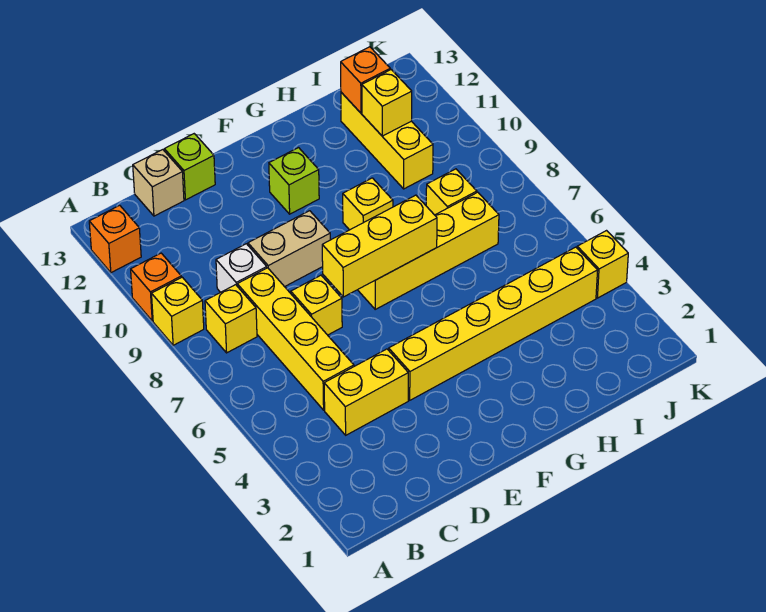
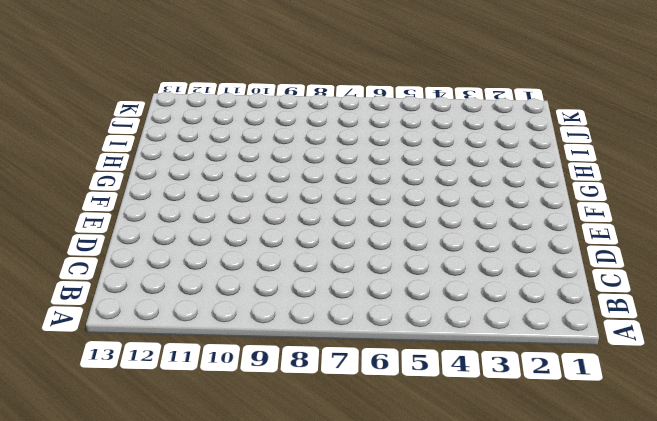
none -> yellow brick A9 level 1
none -> orange brick A10 level 1
none -> orange brick A12 level 1

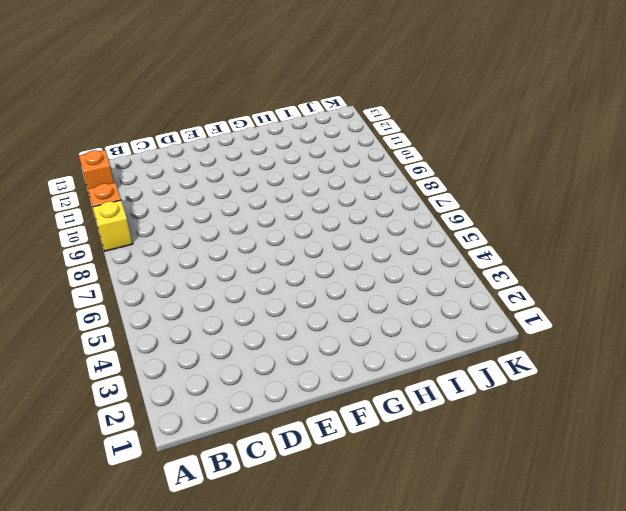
none -> yellow brick B8 level 1
none -> yellow brick C4:D4 level 1
none -> yellow brick C5:C8 level 1

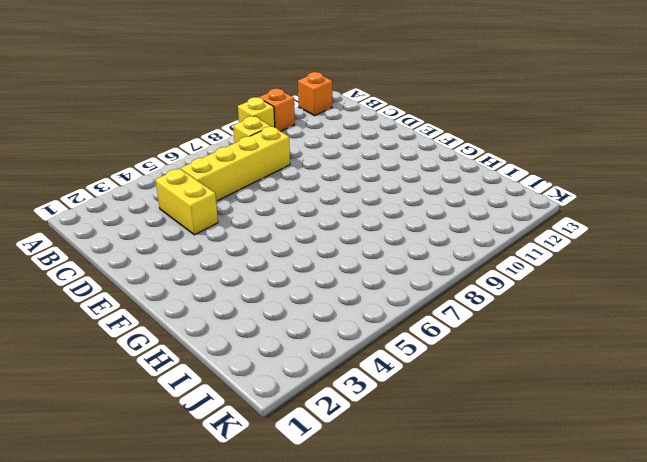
none -> white brick C9 level 1
none -> tan brick C13 level 1
none -> yellow brick D7 level 1

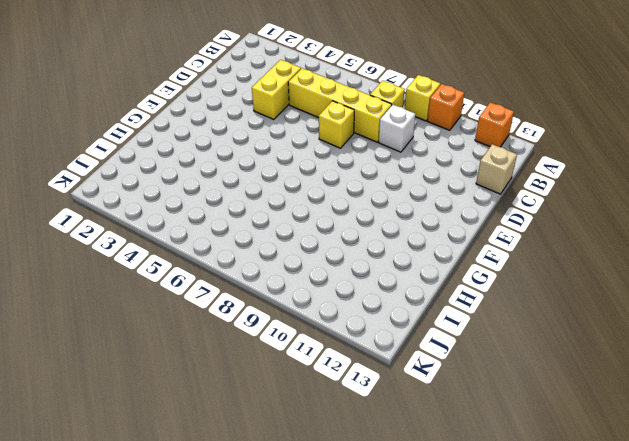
none -> tan brick D9:E9 level 1
none -> lime brick D13 level 1
none -> yellow brick E4:J4 level 1

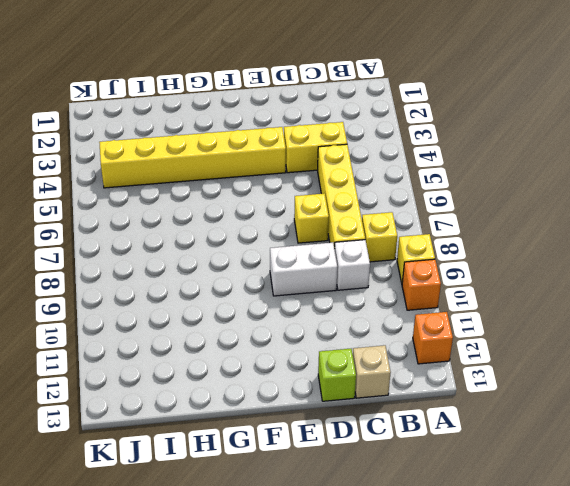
white brick D9:E9 level 1 -> tan brick D9:E9 level 1
none -> yellow brick F7:I7 level 1
none -> lime brick F11 level 1
none -> yellow brick G9 level 1

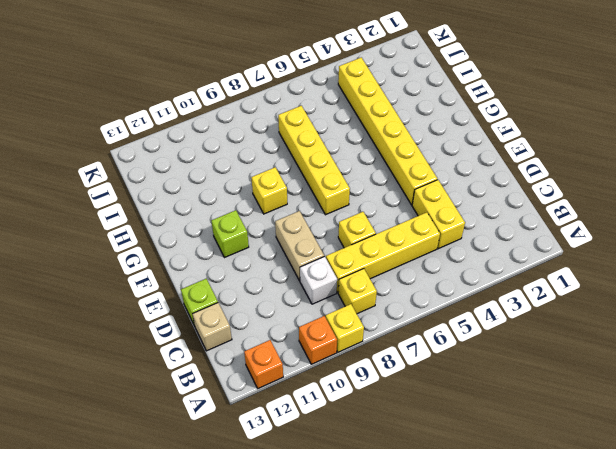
none -> yellow brick I8 level 1
none -> yellow brick I10:I12 level 1
none -> yellow brick K4 level 1

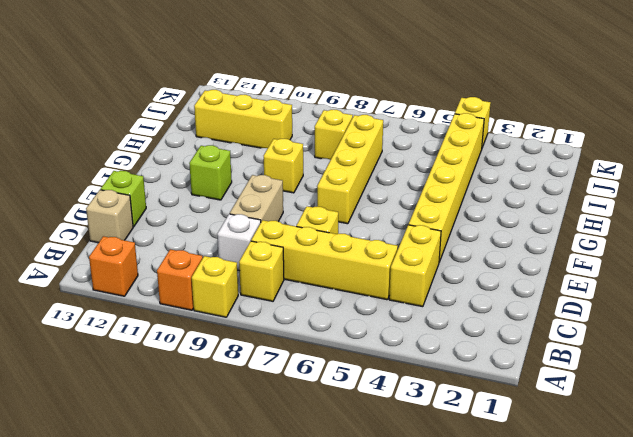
none -> yellow brick E7:G7 level 2
none -> yellow brick I11 level 2
none -> orange brick I12 level 2

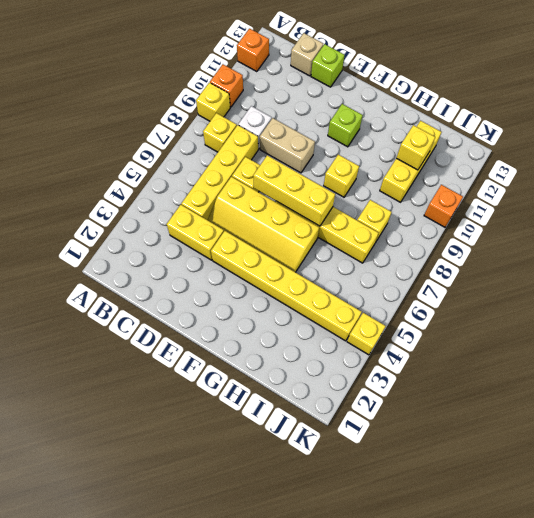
yellow slope D5:G6 level 1 top 6 -> none
orange brick K10 level 1 -> orange brick I12 level 2

